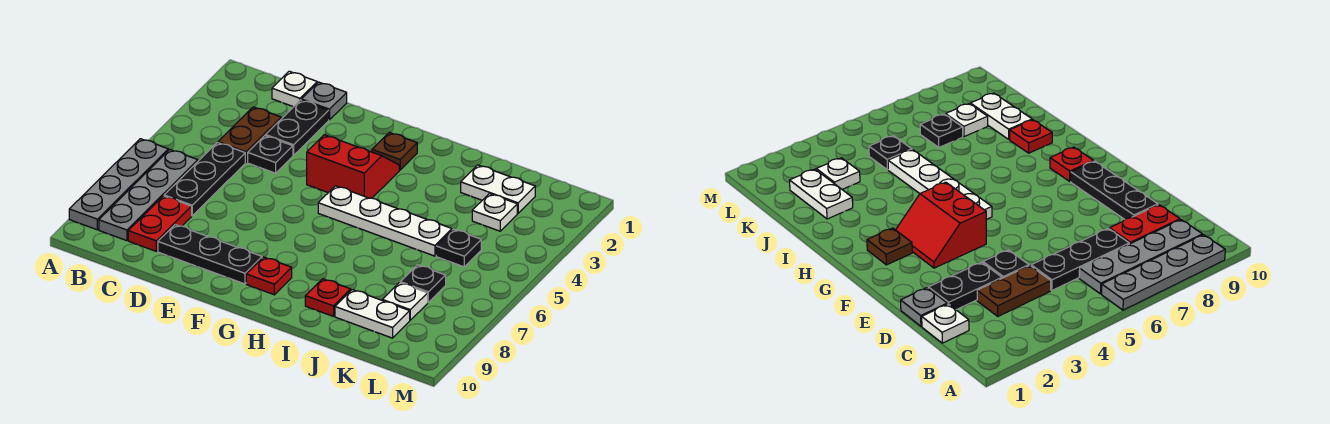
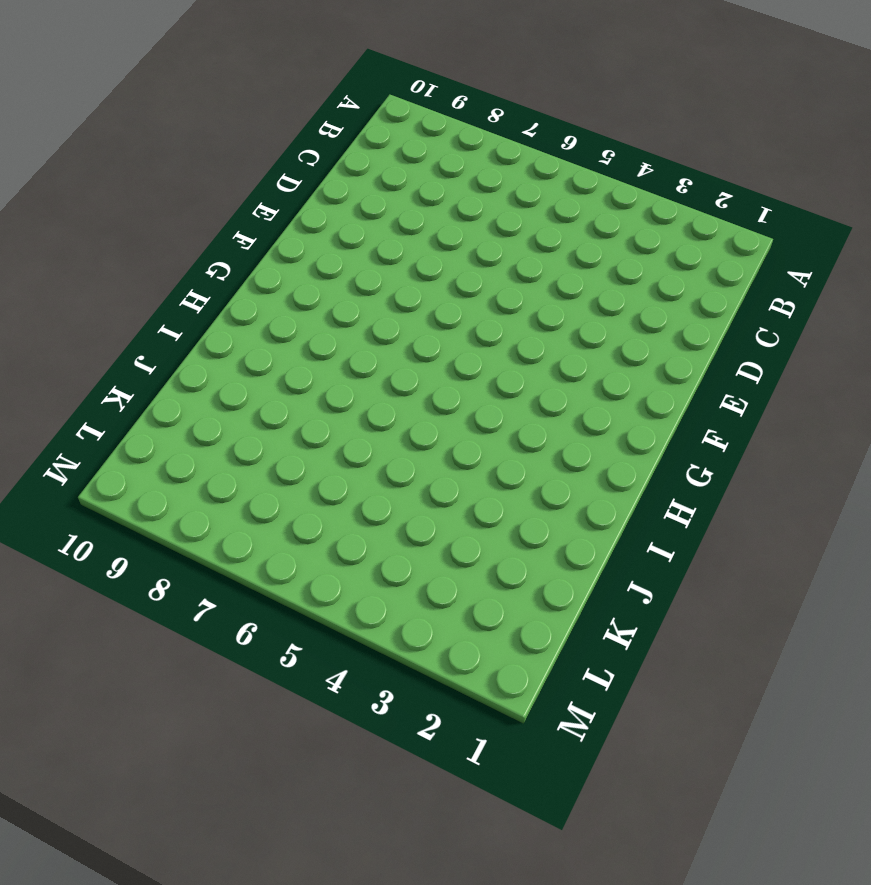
none -> grey plate A6:A9 level 1
none -> grey plate B6:B9 level 1
none -> white plate C1 level 1

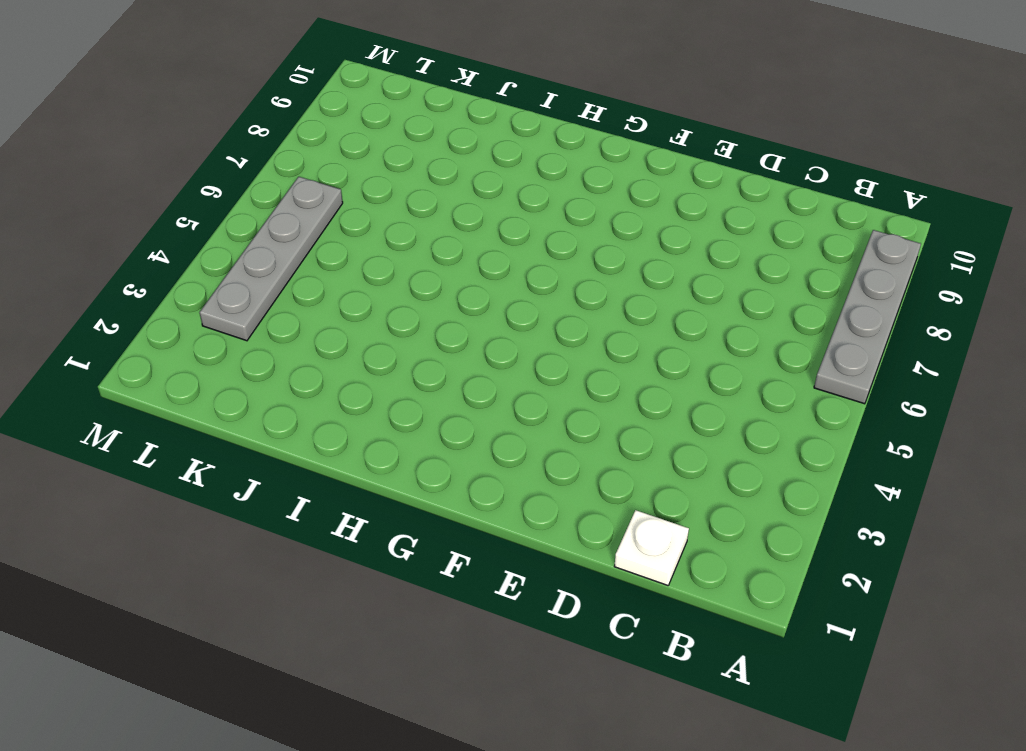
grey plate L3:L6 level 1 -> grey plate B6:B9 level 1
none -> brown plate C3:C4 level 1
none -> black plate C5:C7 level 1
none -> red plate C8:C9 level 1

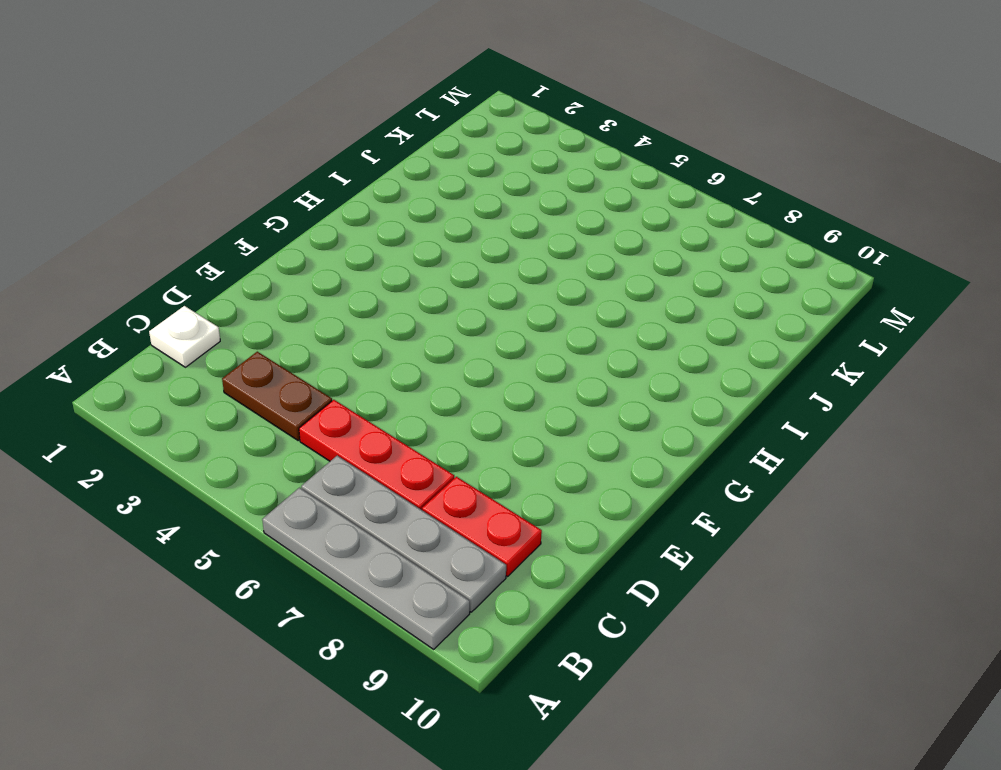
red plate C5:C7 level 1 -> black plate C5:C7 level 1
none -> grey plate D1 level 1
none -> black plate D2:D3 level 1
none -> black plate D4 level 1

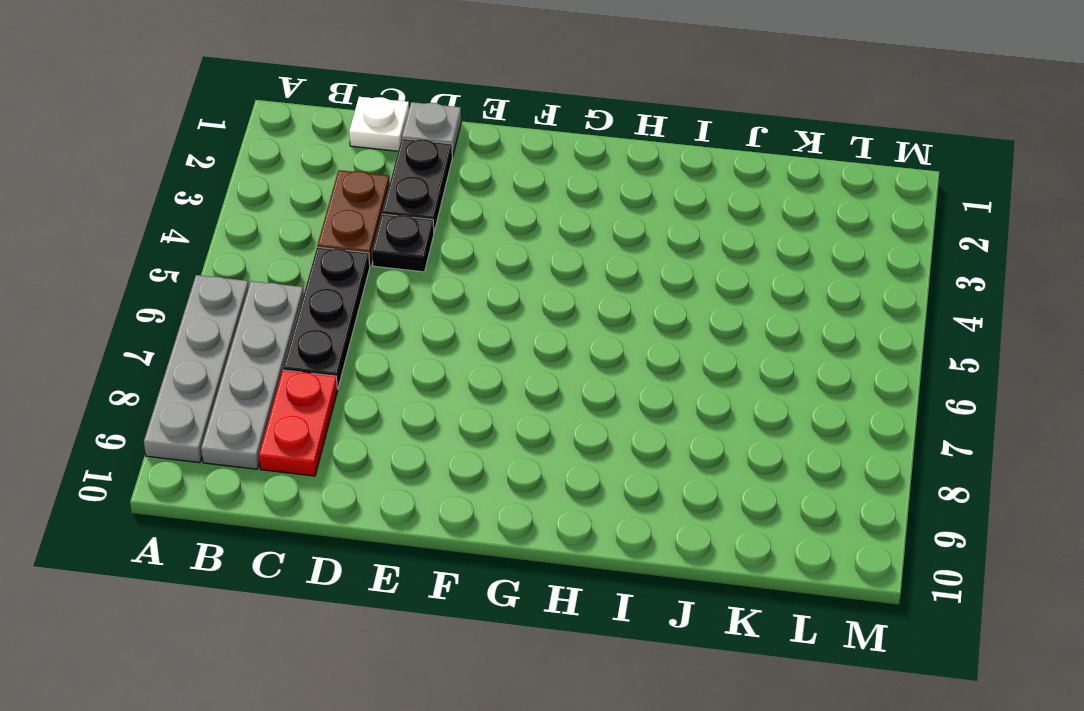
none -> black plate D9:F9 level 1
none -> red slope F3:G4 level 1 top 4
none -> brown plate G2 level 1

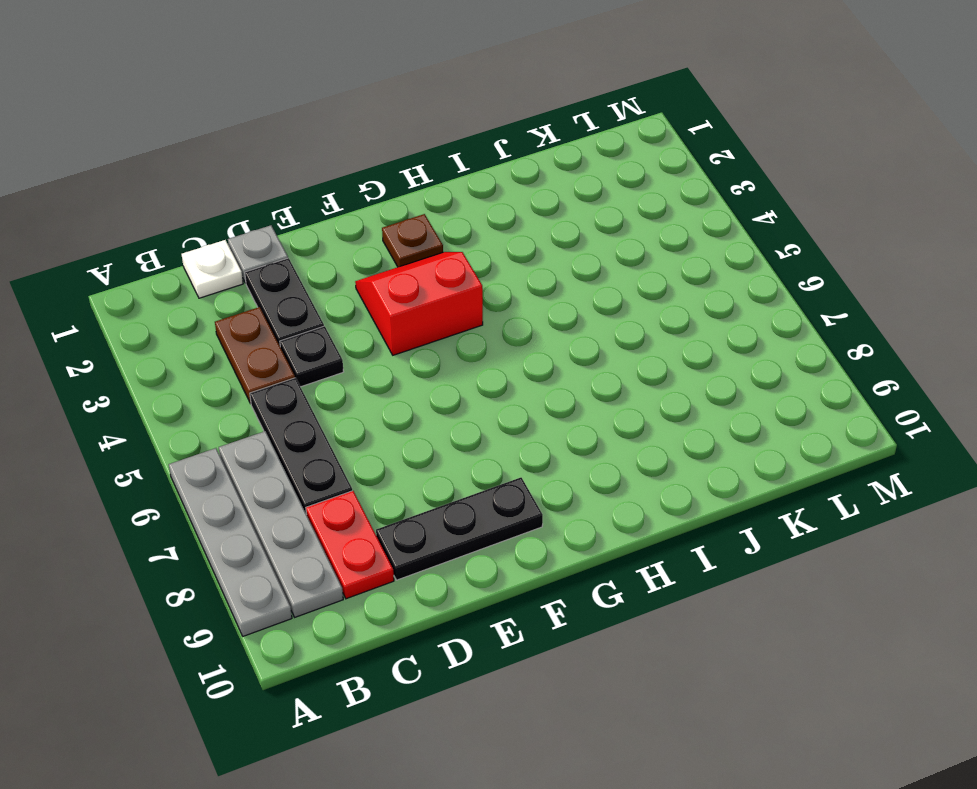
none -> white plate G5:J5 level 1
none -> red plate G9 level 1
none -> red plate I9 level 1

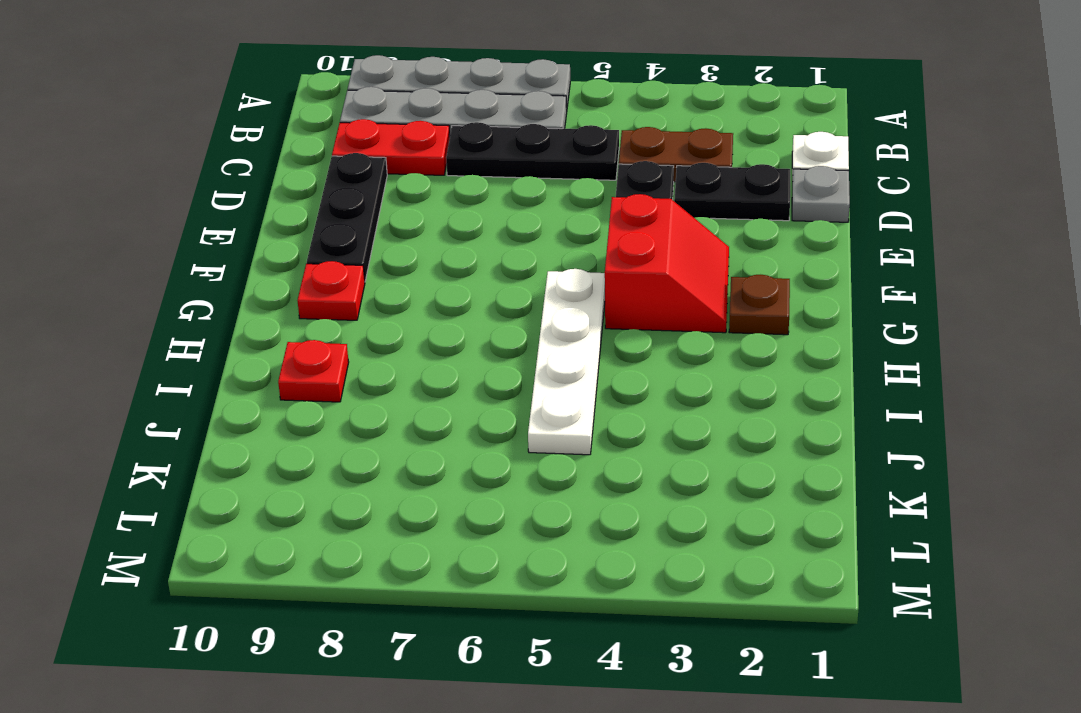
none -> white plate J2:K2 level 1
none -> white plate J9:K9 level 1
none -> white plate K3 level 1

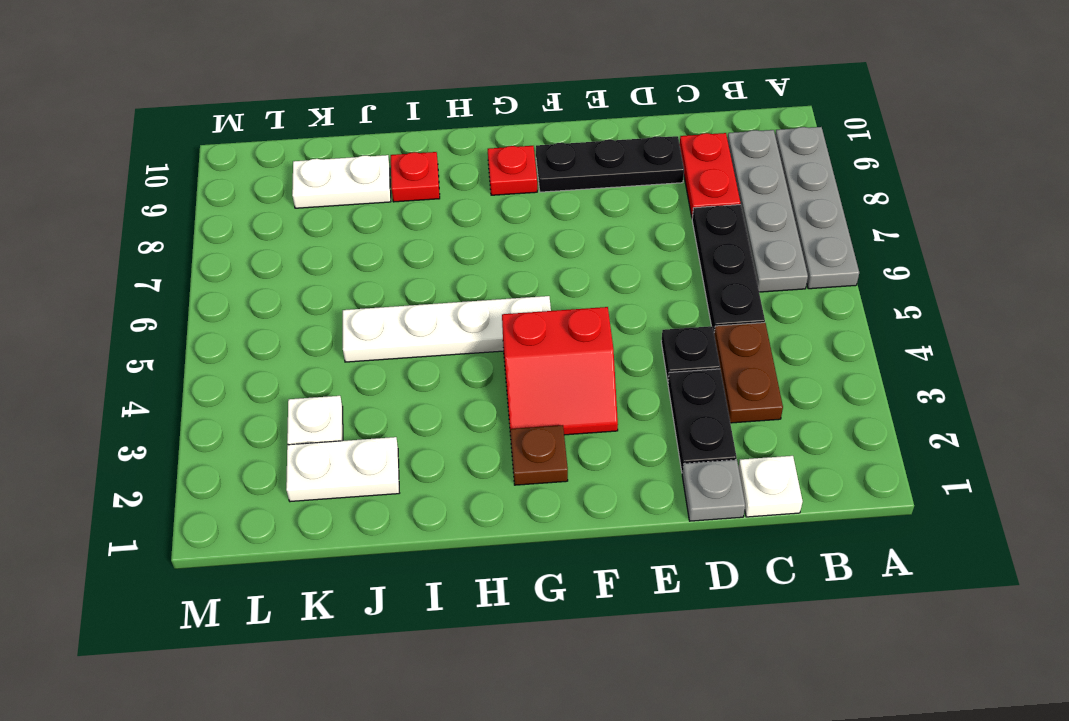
none -> black plate K5 level 1
none -> black plate K7 level 1
none -> white plate K8 level 1

